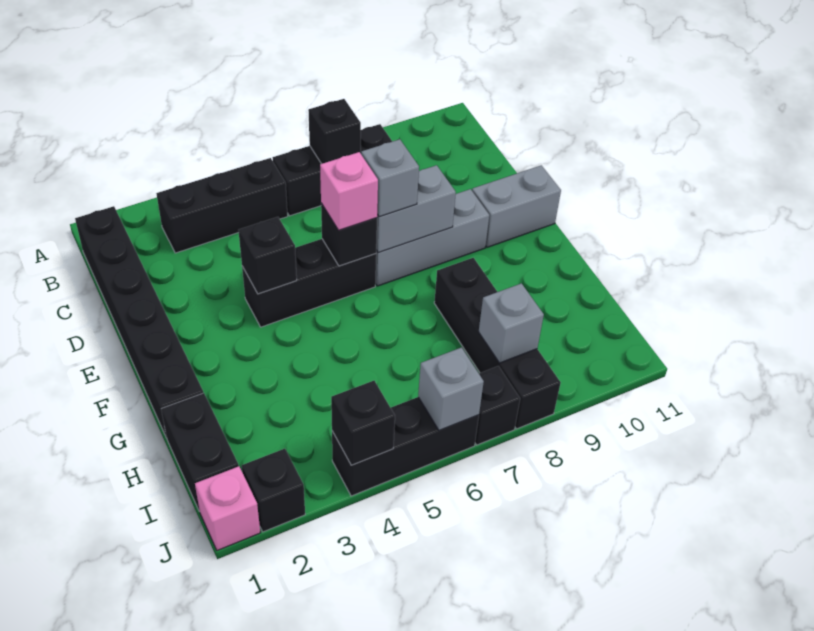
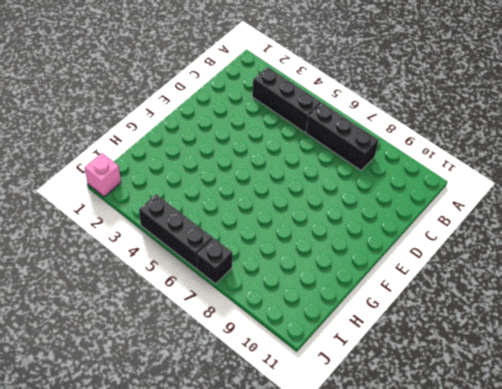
none -> black brick B1:G1 level 1
none -> black brick E4:E6 level 1
none -> grey brick E7:E9 level 1

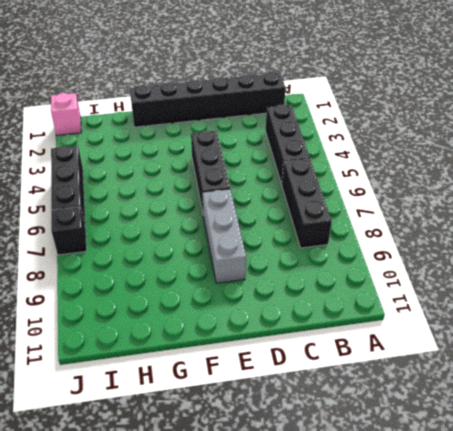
none -> grey brick E10:E11 level 1
none -> black brick G8:J8 level 1
none -> black brick H1:I1 level 1

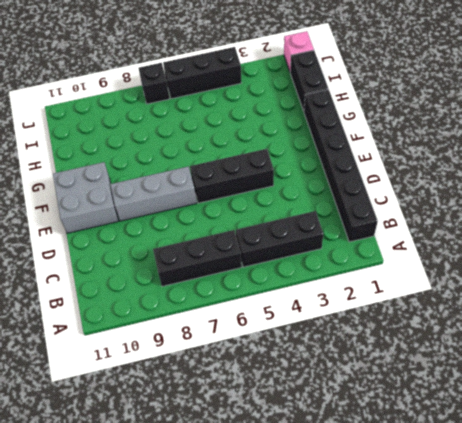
grey brick E10:F11 level 1 -> grey brick E10:E11 level 1
none -> black brick G8:J8 level 1
none -> black brick J2 level 1
none -> black brick B7 level 2

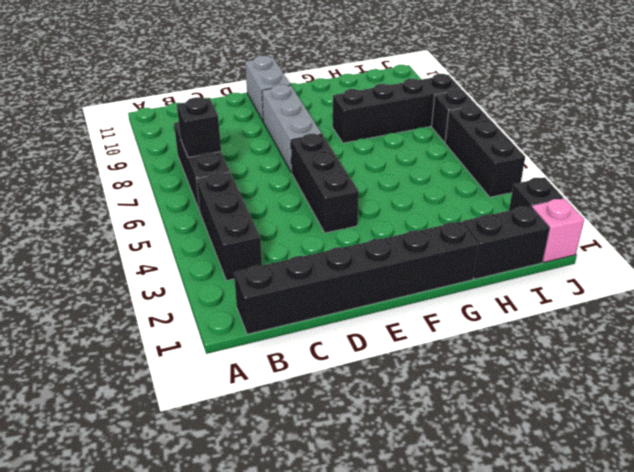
none -> black brick E4 level 2
none -> black brick E6 level 2
none -> grey brick E7:E8 level 2

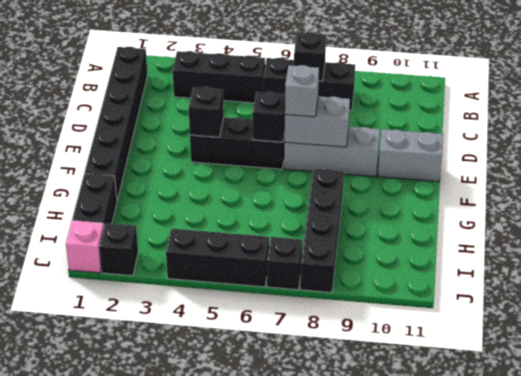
none -> grey brick I8 level 2
none -> black brick J4 level 2
none -> grey brick J6 level 2

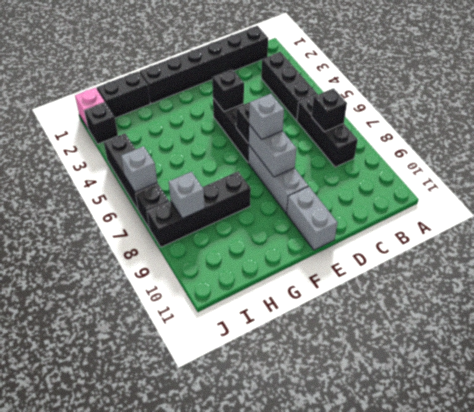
none -> black brick J4 level 2
none -> pink brick E6 level 3

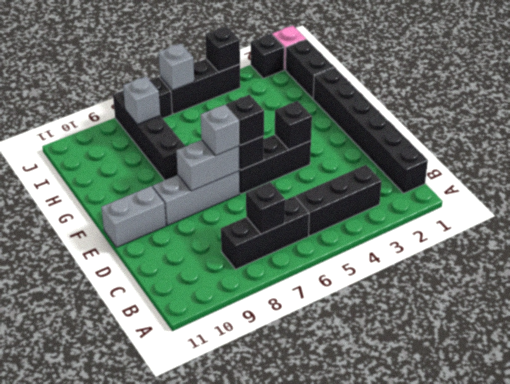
black brick E6 level 3 -> pink brick E6 level 3

